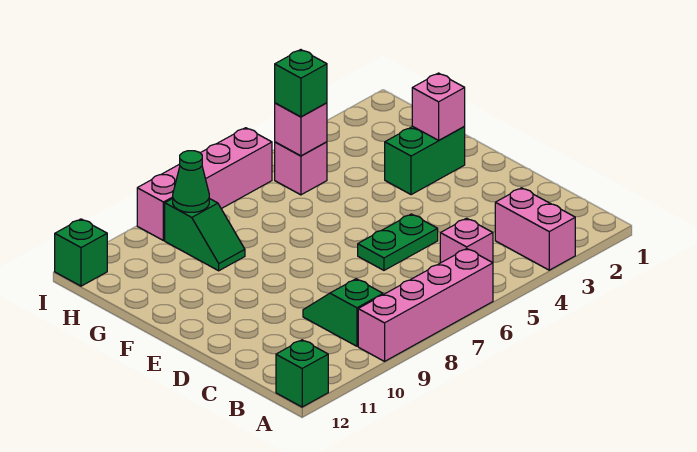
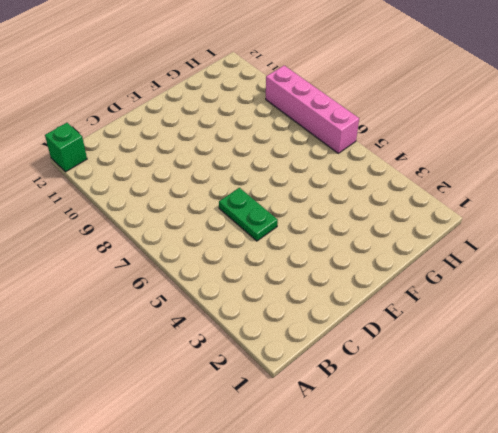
none -> pink brick A3:B3 level 1
none -> pink brick A6:A9 level 1
none -> pink brick B5 level 1

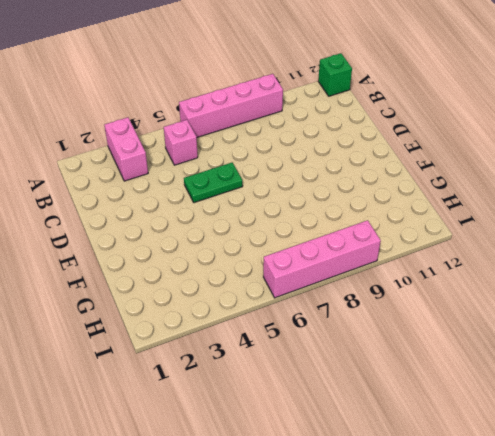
none -> green slope B9:C9 level 1 top B
none -> green brick F2:F3 level 1
none -> green slope G9:H9 level 1 top H

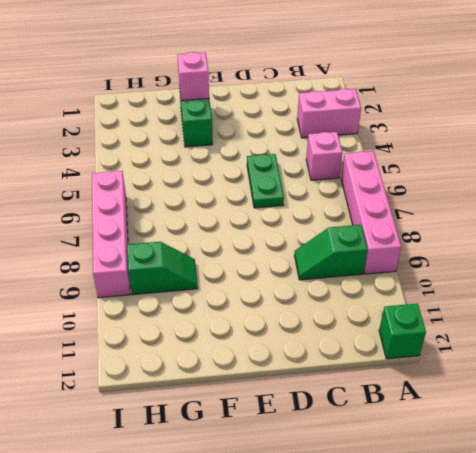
none -> pink brick H5 level 1
none -> green brick I12 level 1
none -> pink brick H5 level 2

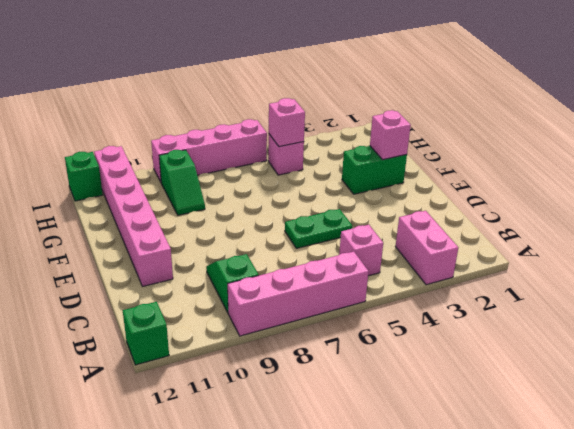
pink brick D11:I11 level 1 -> none
none -> green cone H9 level 2
none -> green brick H5 level 3

